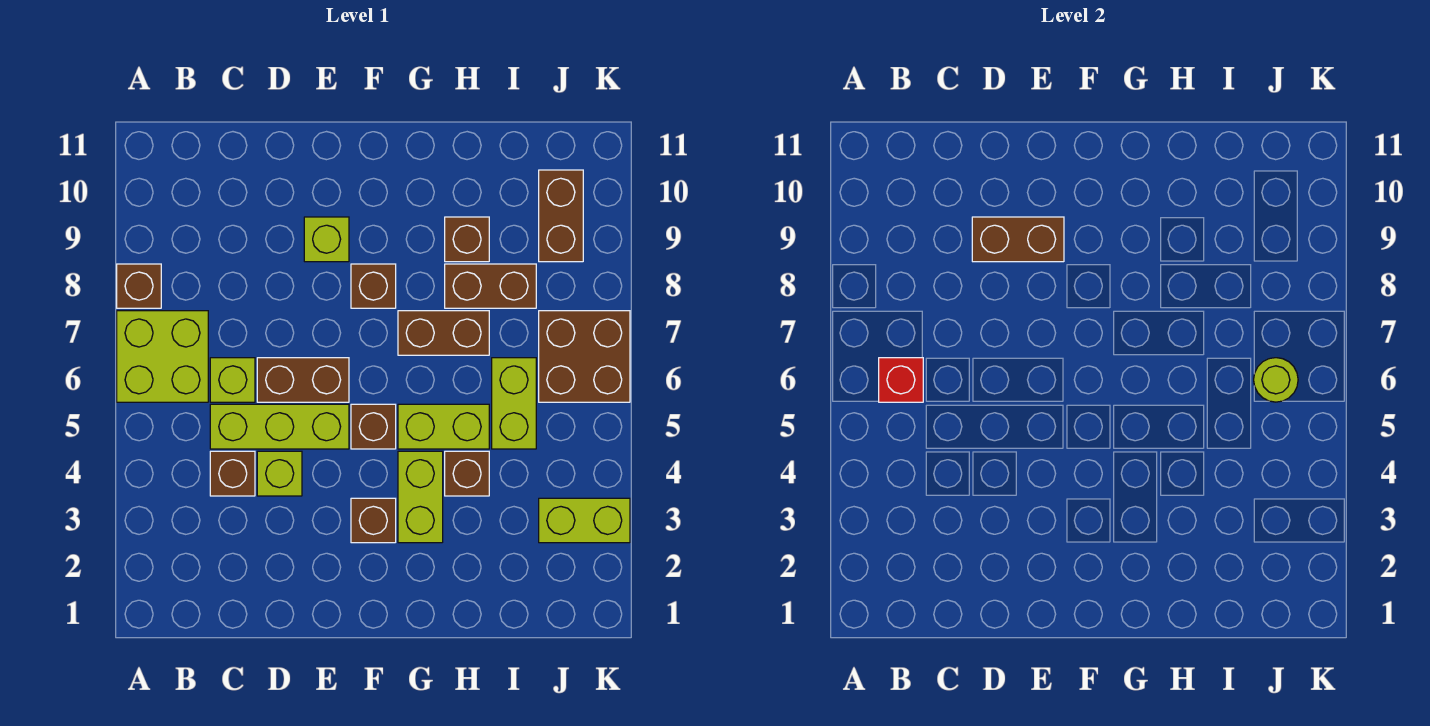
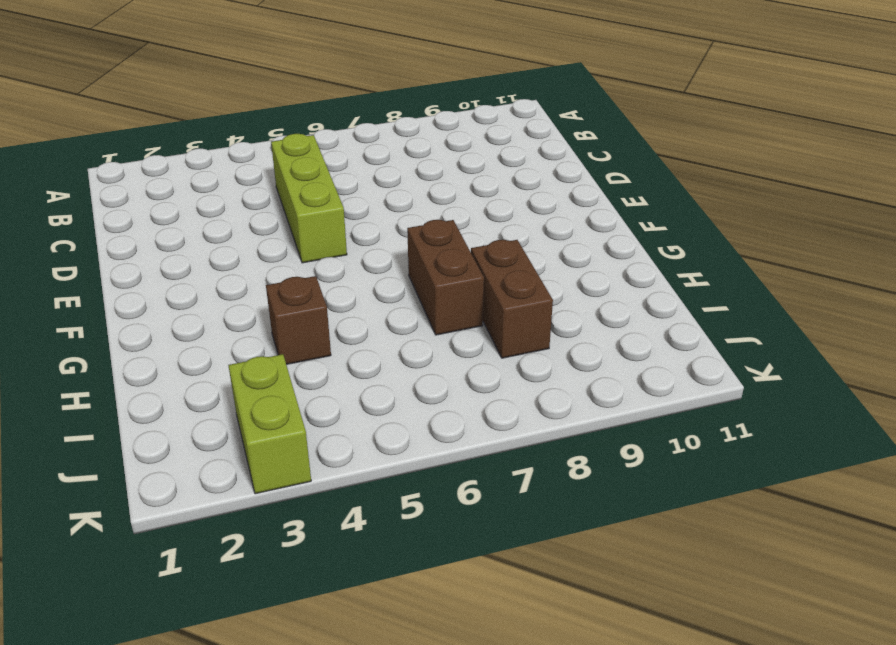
none -> lime brick A6:B7 level 1
none -> brown brick A8 level 1
none -> brown brick C4 level 1

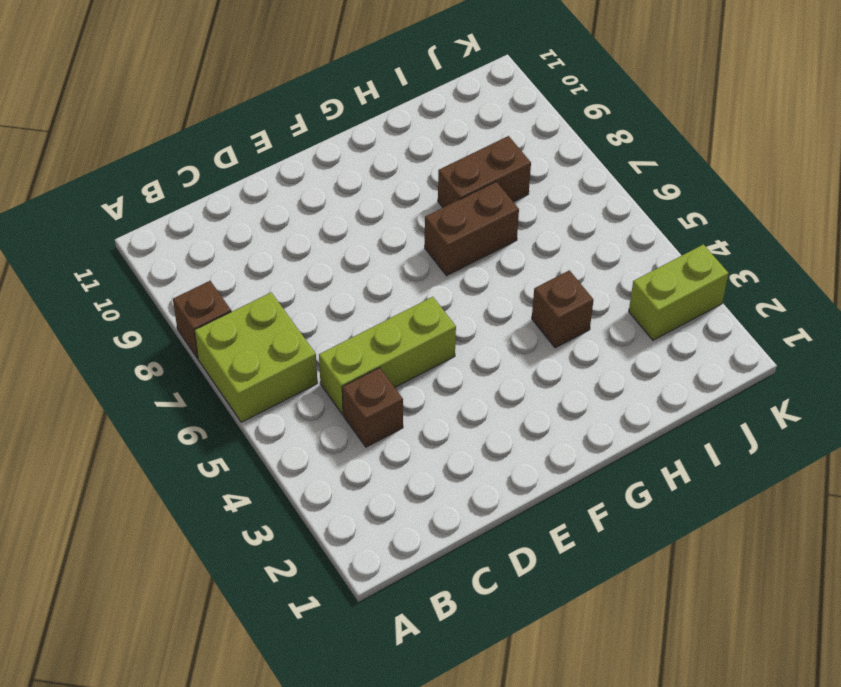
none -> lime brick C6 level 1
none -> lime brick D4 level 1
none -> brown brick D6:E6 level 1

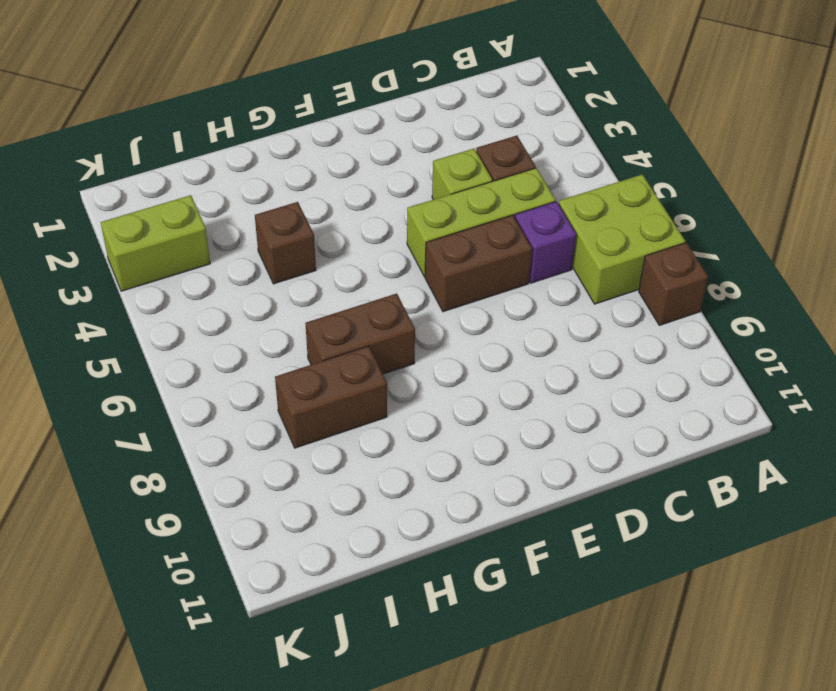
purple brick C6 level 1 -> lime brick C6 level 1
none -> lime brick E9 level 1
none -> brown brick F3 level 1
none -> brown brick F5 level 1

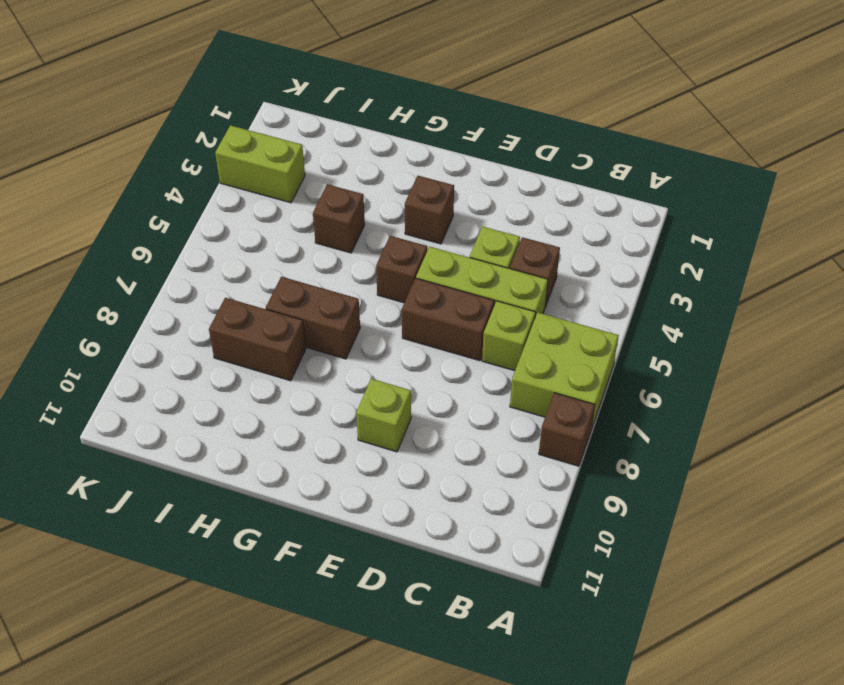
none -> brown brick F8 level 1
none -> lime brick G3:G4 level 1
none -> lime brick G5:H5 level 1

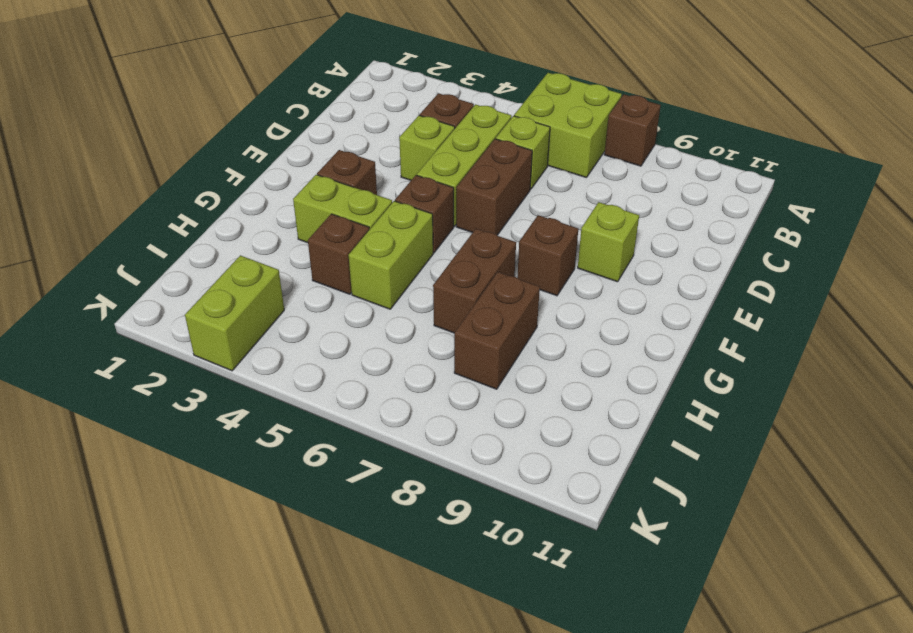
none -> brown brick H9 level 1
none -> lime brick I5:I6 level 1
none -> brown brick J6:K7 level 1

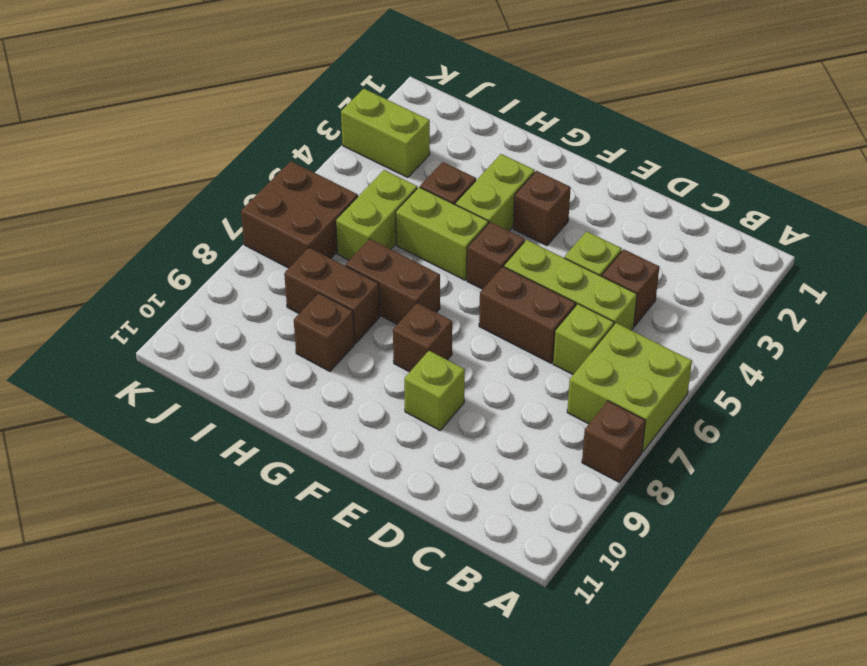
none -> brown brick J9:J10 level 1
none -> red brick B6 level 2
none -> brown brick D9:E9 level 2

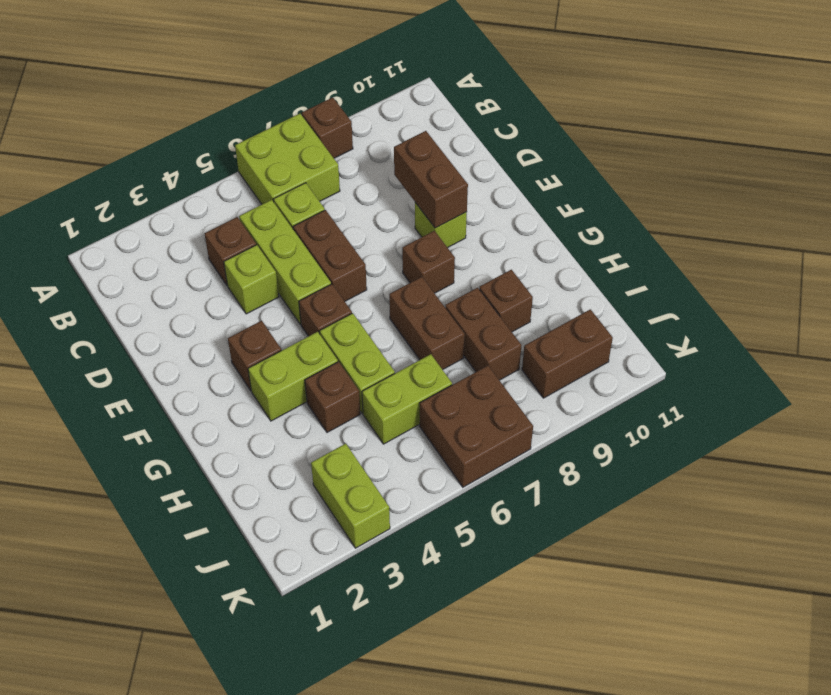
none -> red brick B6 level 2
none -> lime round brick J6 level 2

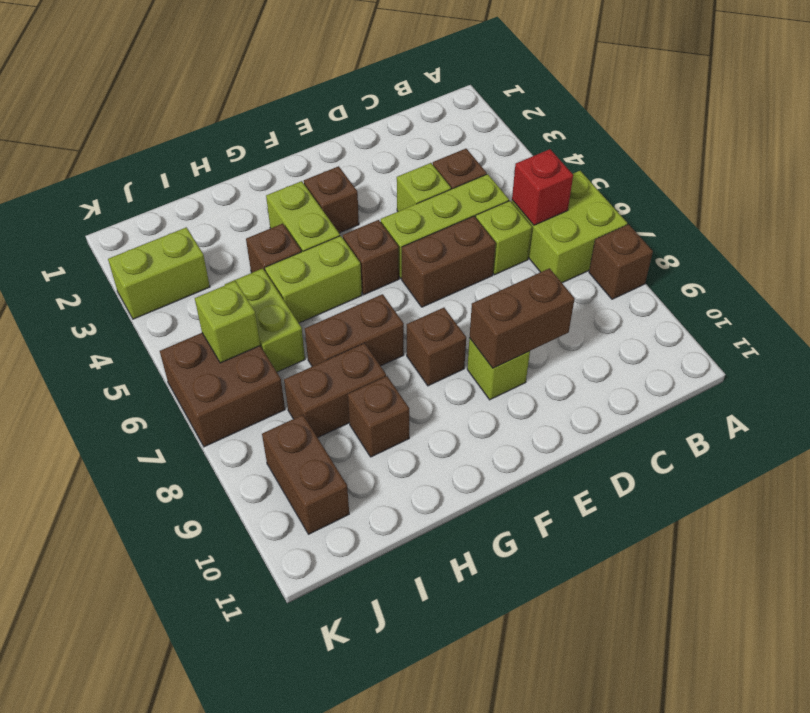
lime brick J6 level 2 -> lime round brick J6 level 2

